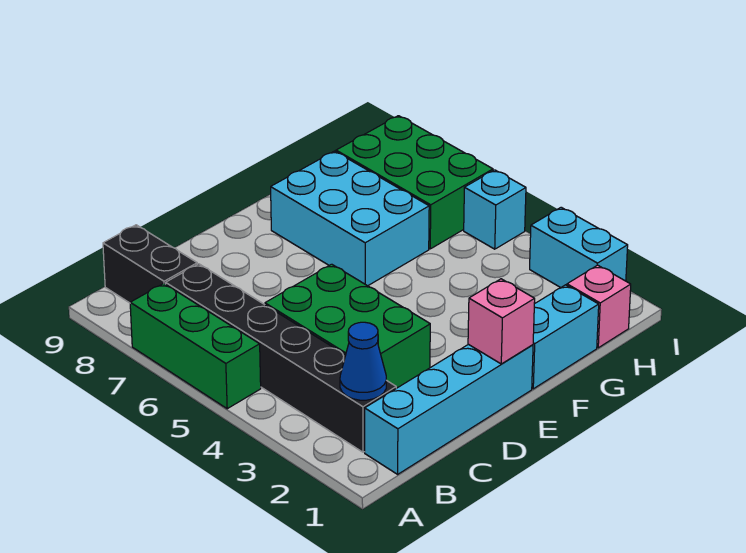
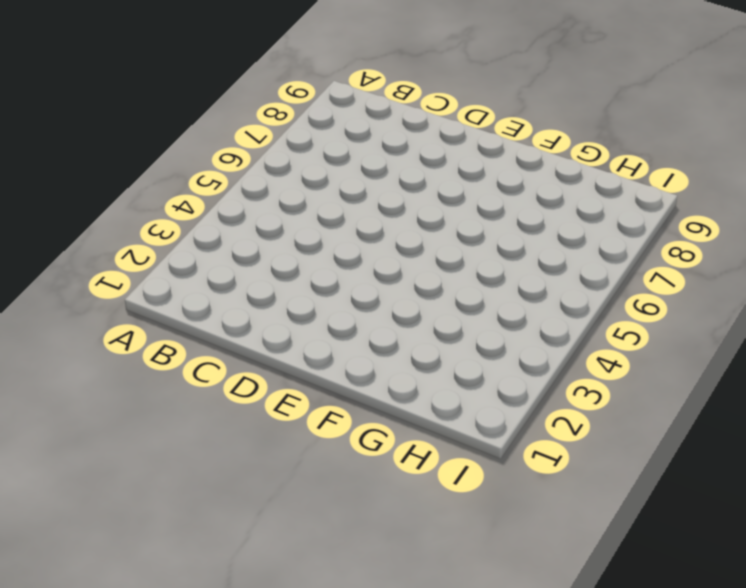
none -> green brick A5:A7 level 1
none -> cyan brick B1:E1 level 1
none -> black brick B2:B7 level 1

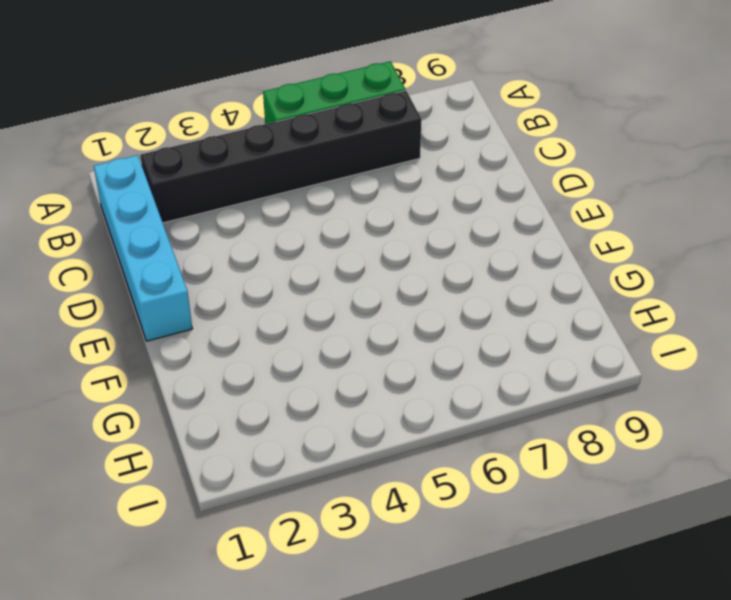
none -> black brick B8:B9 level 1
none -> green brick C3:D5 level 1
none -> cyan brick F1:G1 level 1

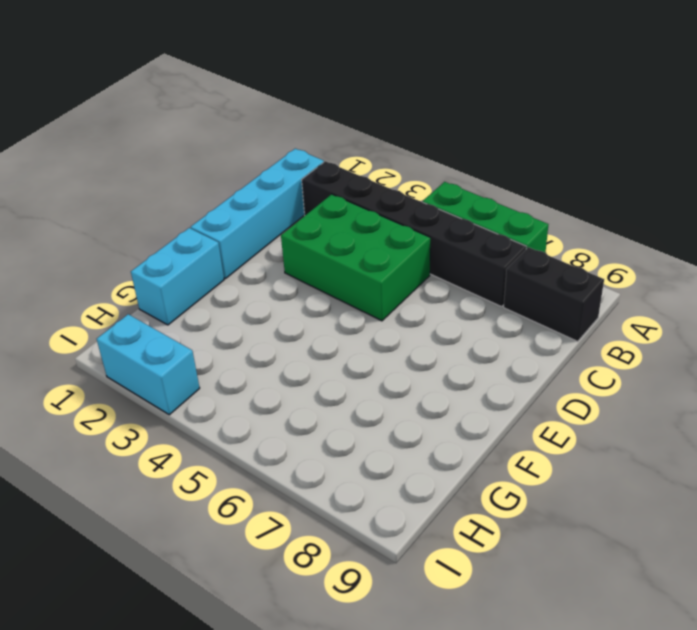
none -> cyan brick F6:G8 level 1
none -> pink brick H1 level 1
none -> green brick H6:I8 level 1

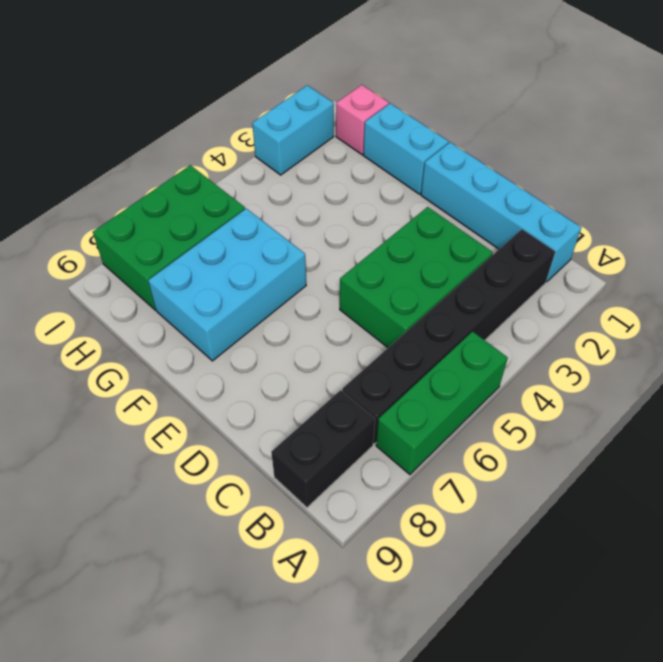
none -> cyan brick I5 level 1
none -> blue cone B2 level 2
none -> pink brick E1 level 2

